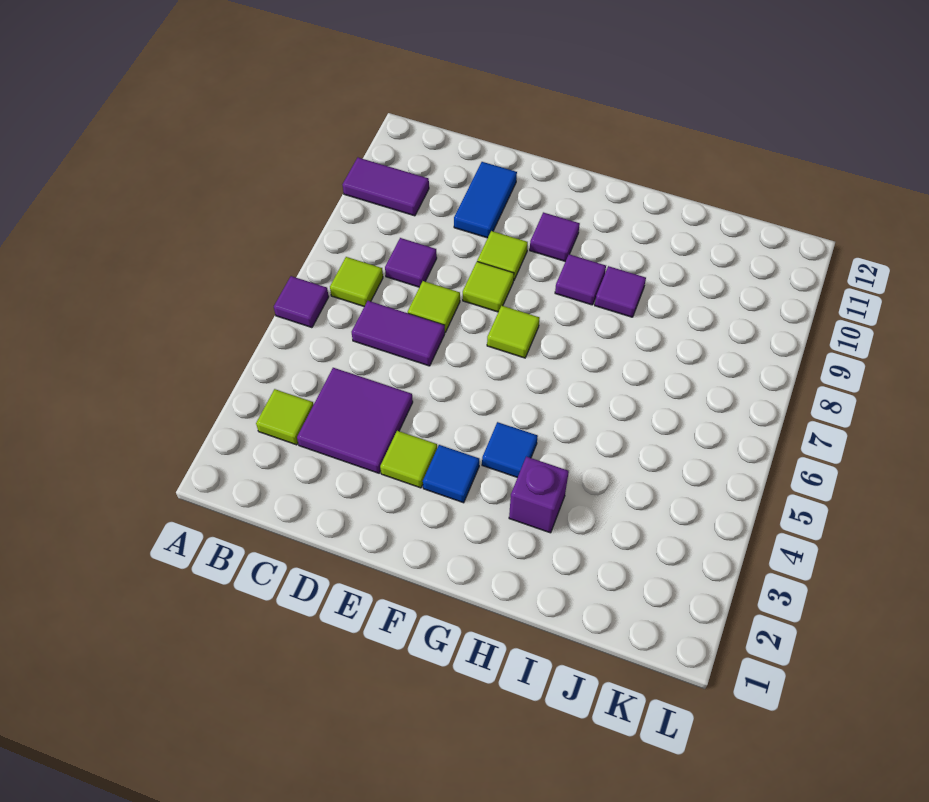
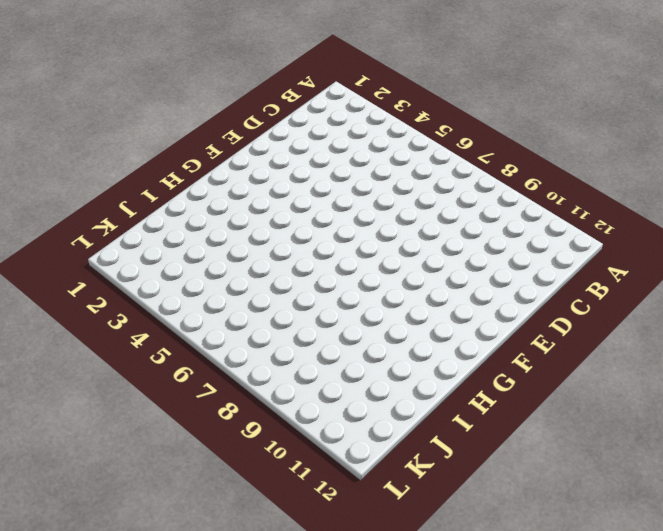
none -> purple tile A6 level 1
none -> purple tile A10:B10 level 1
none -> lime tile B3 level 1

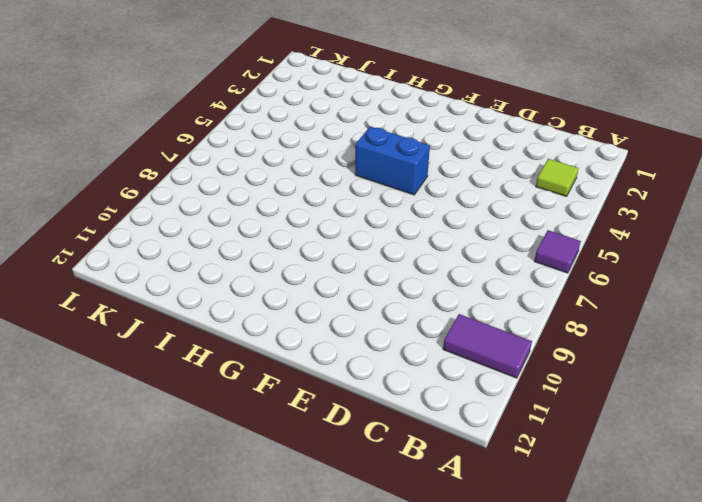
blue brick F5:G5 level 1 -> none
none -> lime tile B7 level 1
none -> purple tile C3:D4 level 1
none -> purple tile C6:D6 level 1

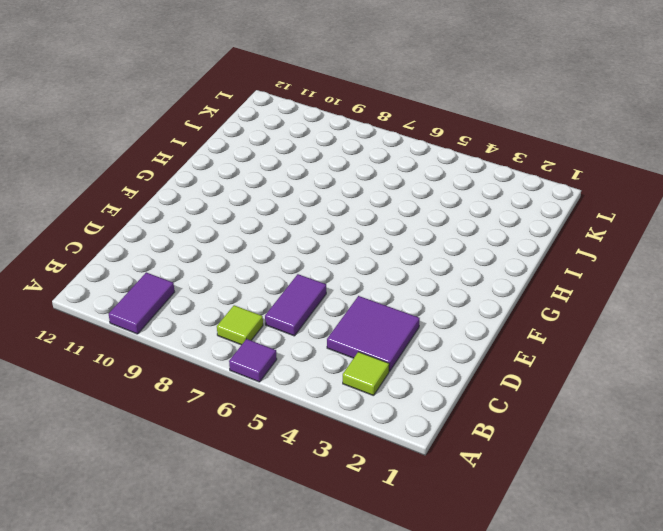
none -> purple tile C8 level 1
none -> lime tile D7 level 1
none -> blue tile D10:D11 level 1

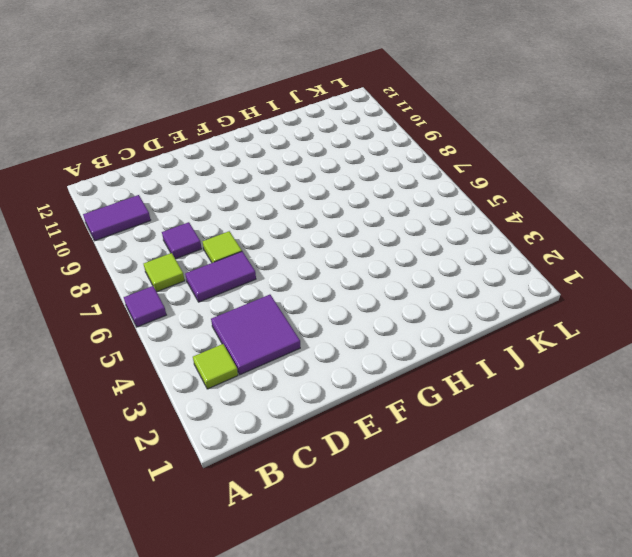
none -> blue tile D10:D11 level 1
none -> lime tile E3 level 1
none -> lime tile E8 level 1

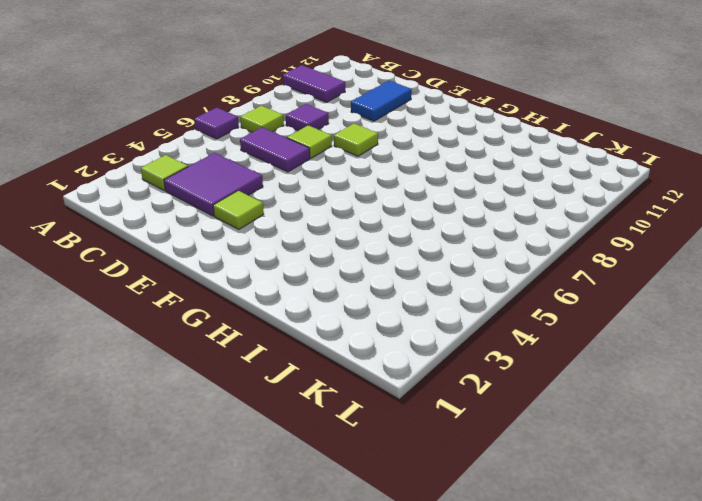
none -> lime tile E9 level 1
none -> blue tile F3 level 1
none -> lime tile F7 level 1

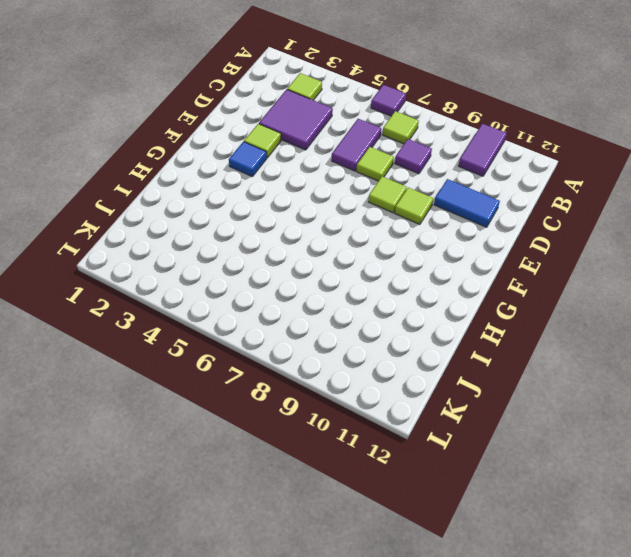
none -> lime tile F7 level 1
none -> purple tile F10 level 1
none -> blue tile G4 level 1

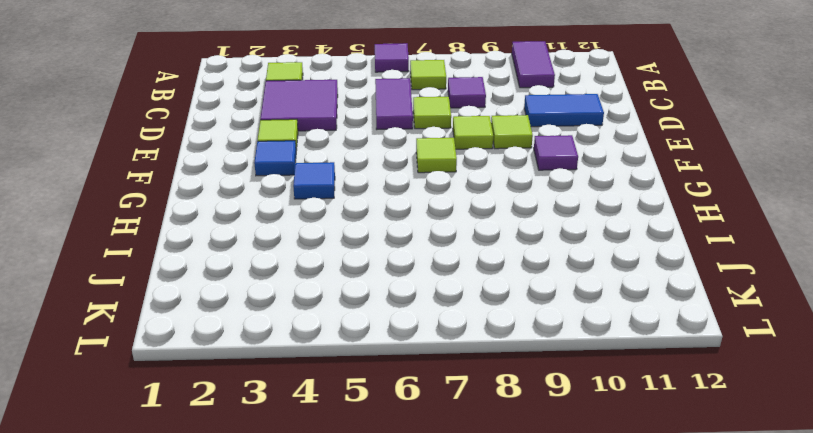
none -> purple tile G9 level 1
none -> purple brick H3 level 1
none -> purple tile H9 level 1

